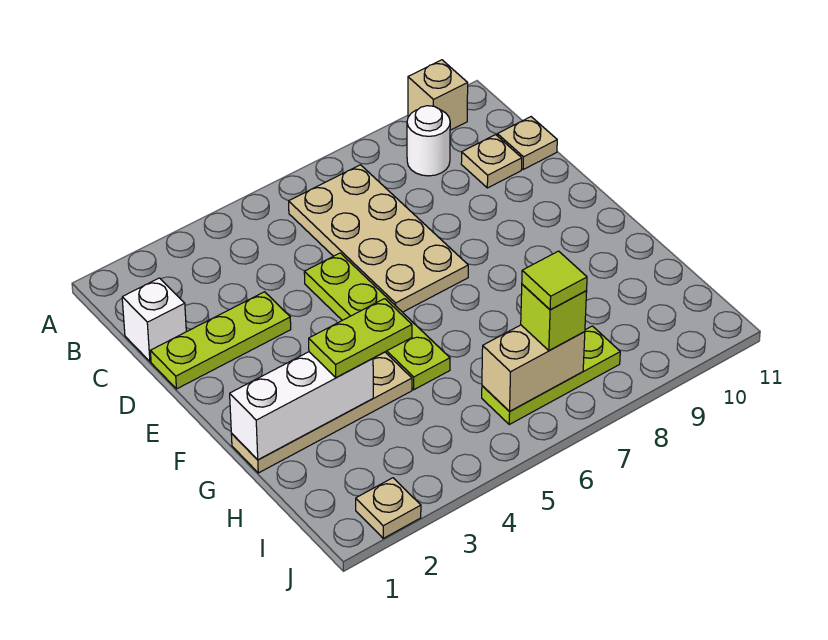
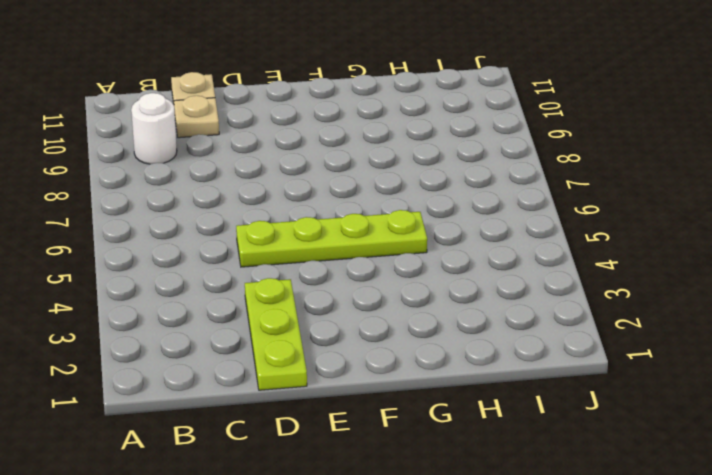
none -> tan brick A10 level 1
none -> tan plate B6:E7 level 1
none -> white brick C1 level 1

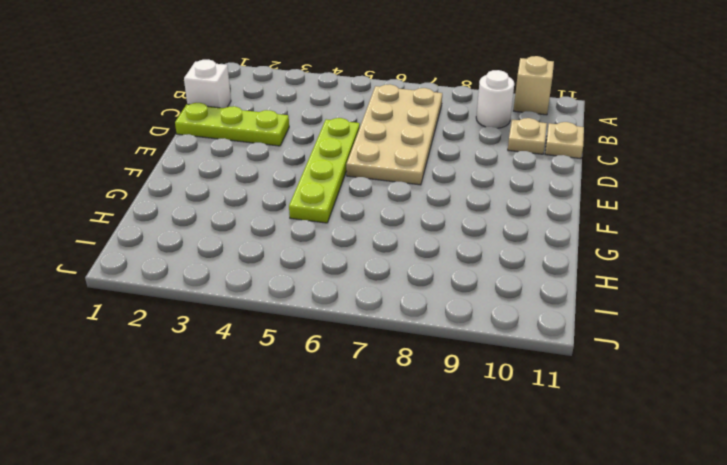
none -> tan plate G1:G4 level 1
none -> lime plate I6:I8 level 1
none -> tan plate J2 level 1

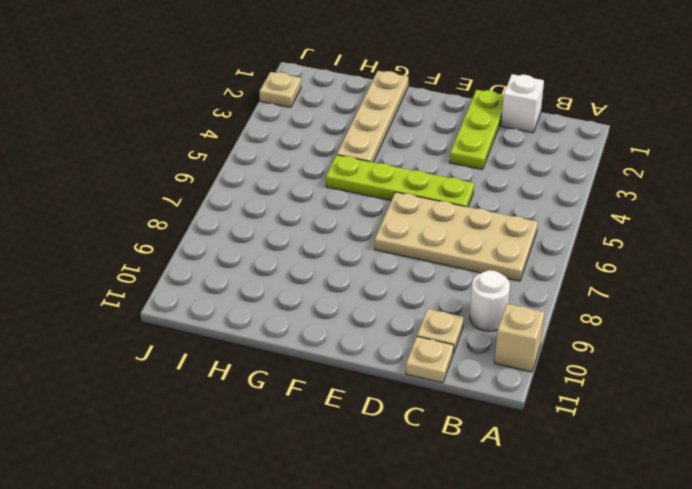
none -> lime plate I6:I8 level 1
none -> white brick G1:G3 level 2
none -> tan brick I6:I7 level 2

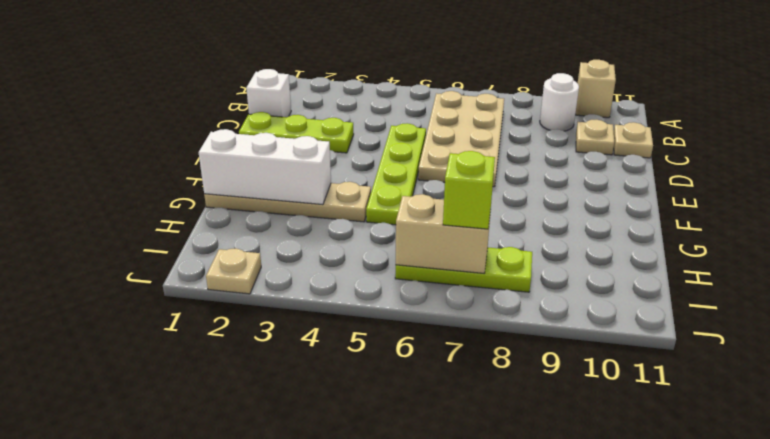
none -> lime plate G3:G4 level 3
none -> lime tile I7 level 4

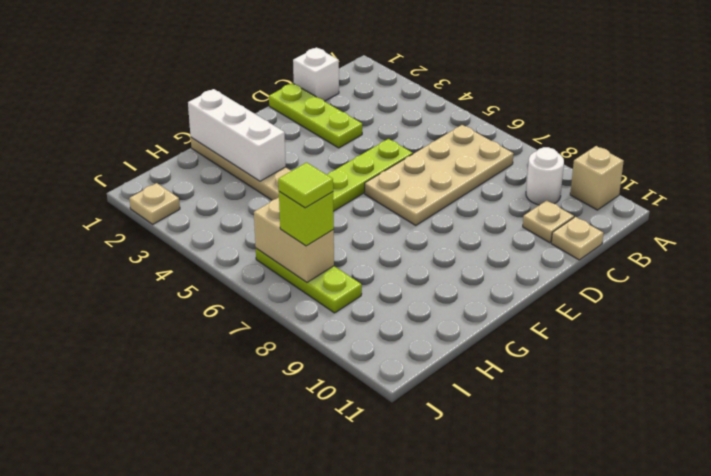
none -> lime plate G3:G4 level 3

